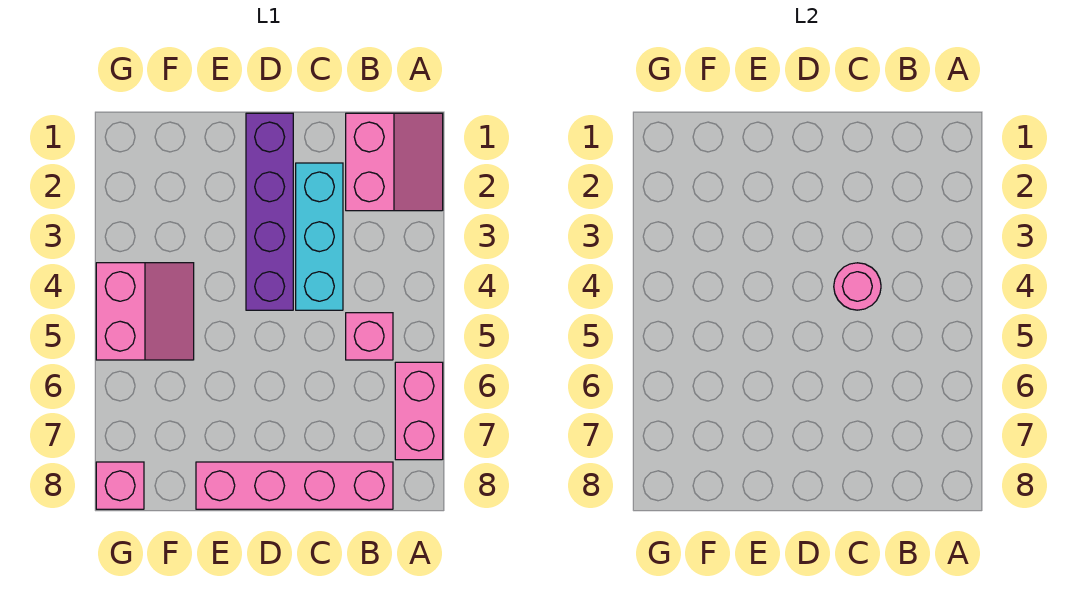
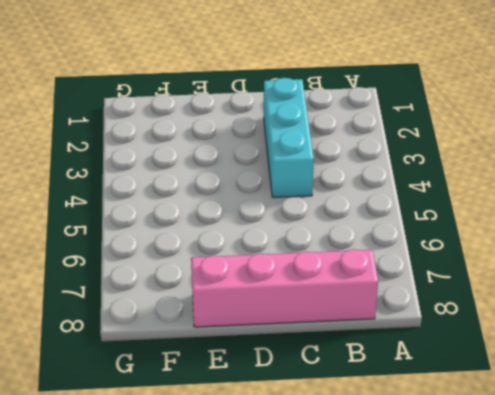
none -> pink slope A1:B2 level 1 top B
none -> pink brick A6:A7 level 1

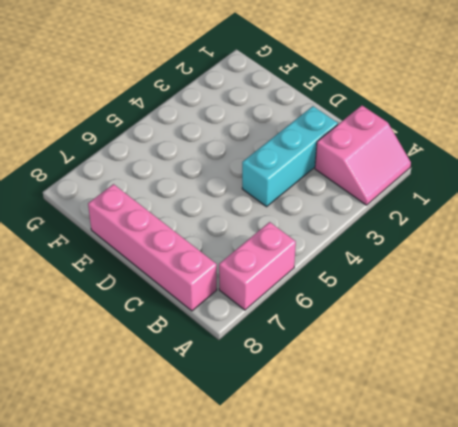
none -> pink brick B5 level 1
none -> purple brick D1:D4 level 1

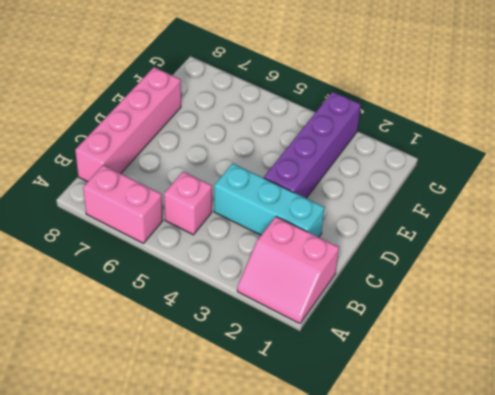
purple brick D3:G3 level 1 -> purple brick D1:D4 level 1
none -> pink slope F4:G5 level 1 top G
none -> pink brick G8 level 1

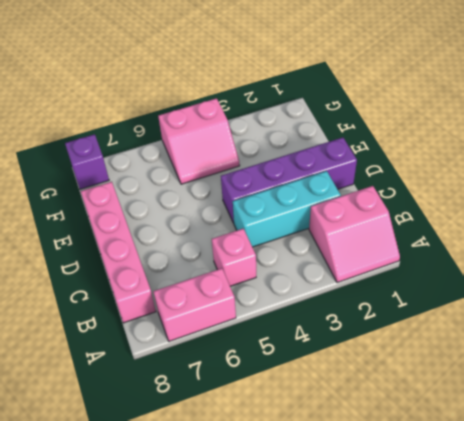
purple brick G8 level 1 -> pink brick G8 level 1
none -> pink round brick C4 level 2

